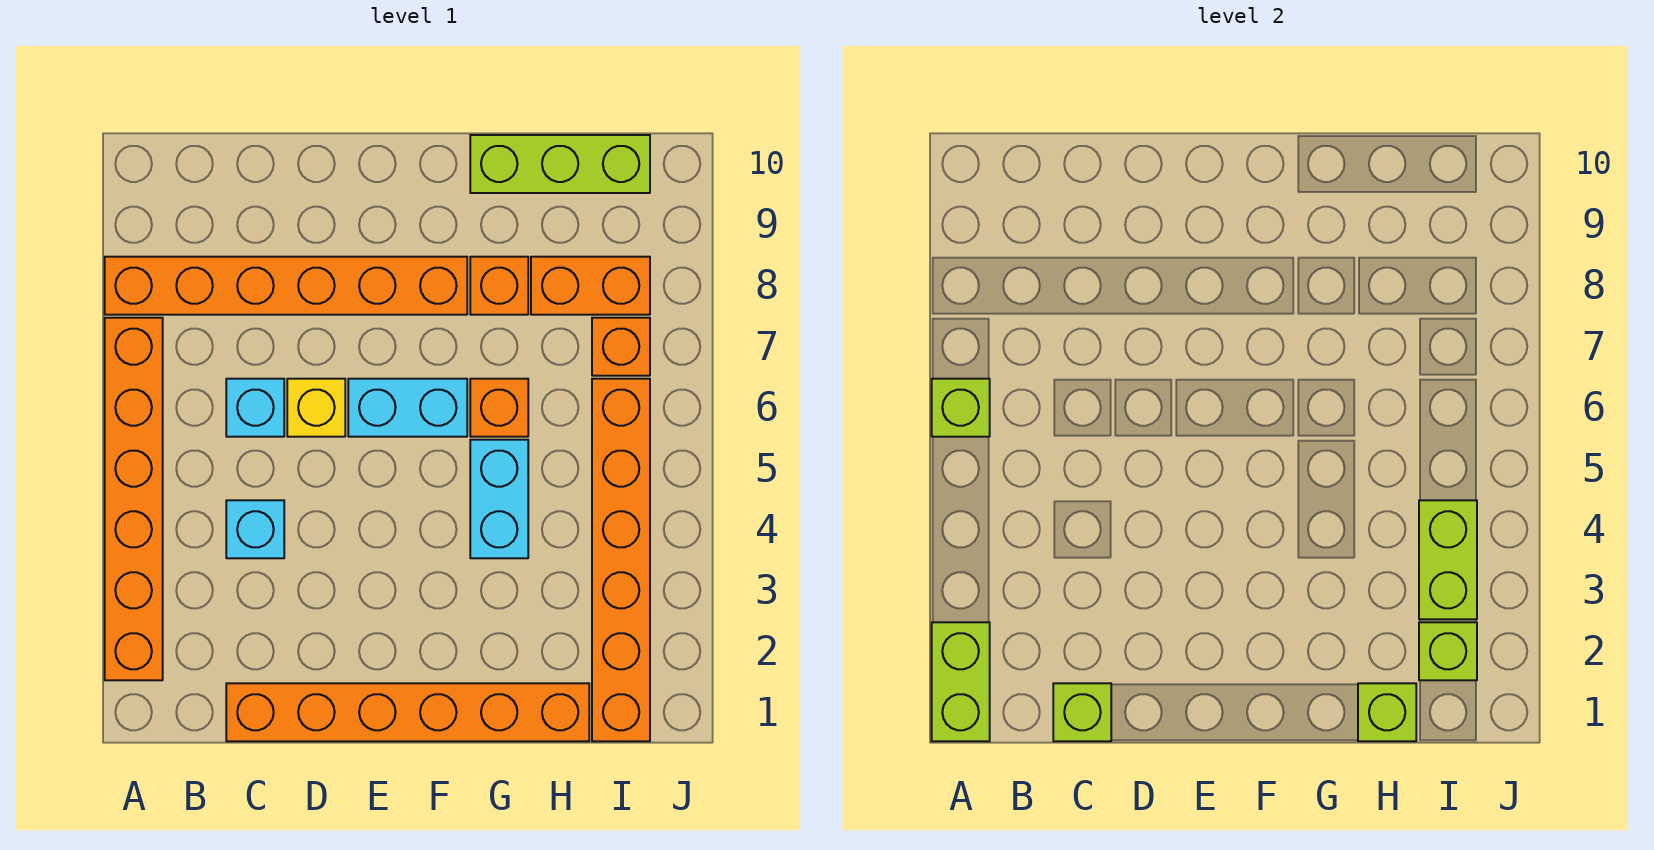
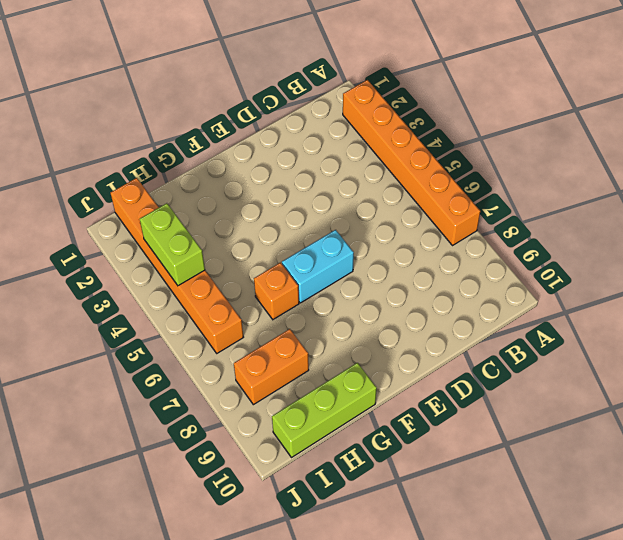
none -> orange brick A8:F8 level 1
none -> orange brick C1:H1 level 1
none -> cyan brick C4 level 1

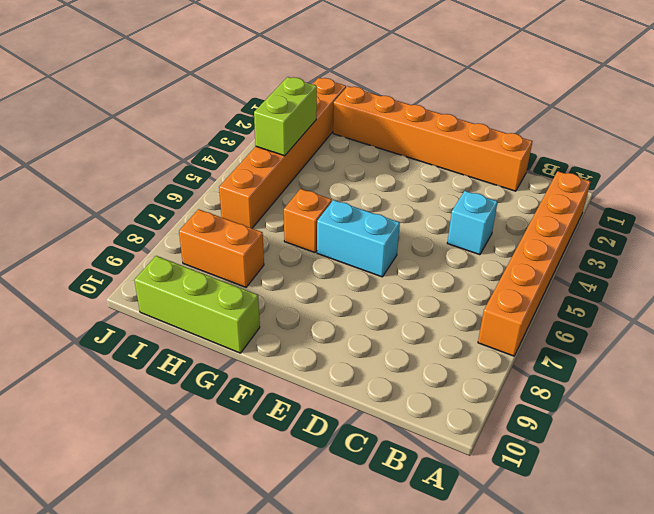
none -> orange brick A8:F8 level 1
none -> cyan brick C6 level 1
none -> yellow brick D6 level 1

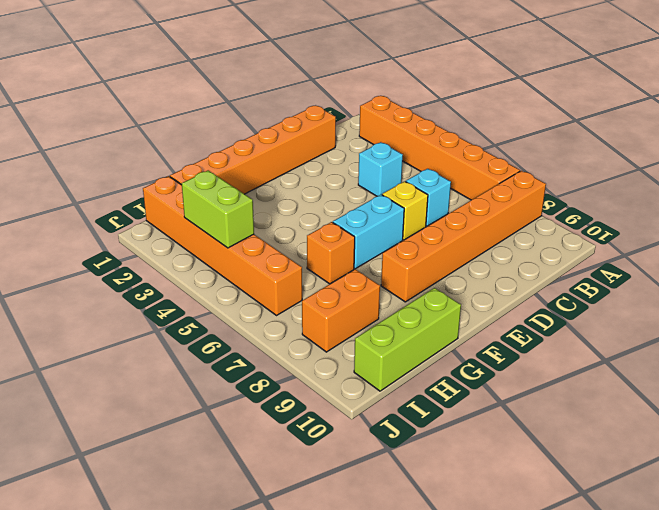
none -> cyan brick G4:G5 level 1
none -> orange brick G8 level 1
none -> orange brick I7 level 1

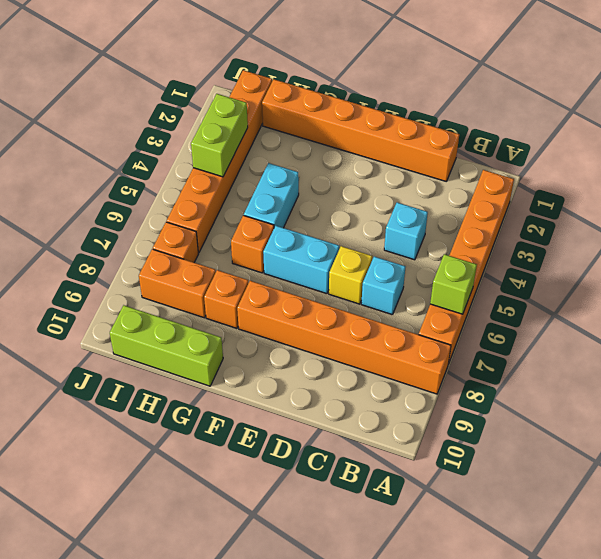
none -> lime brick A1:A2 level 2
none -> lime brick C1 level 2
none -> lime brick H1 level 2

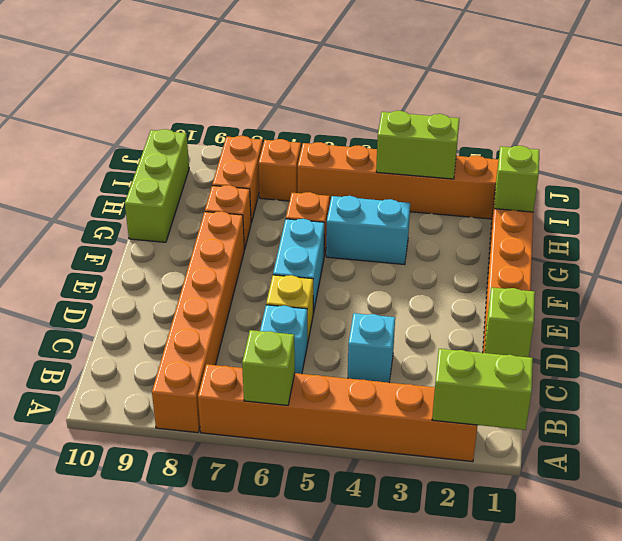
none -> lime brick I2 level 2

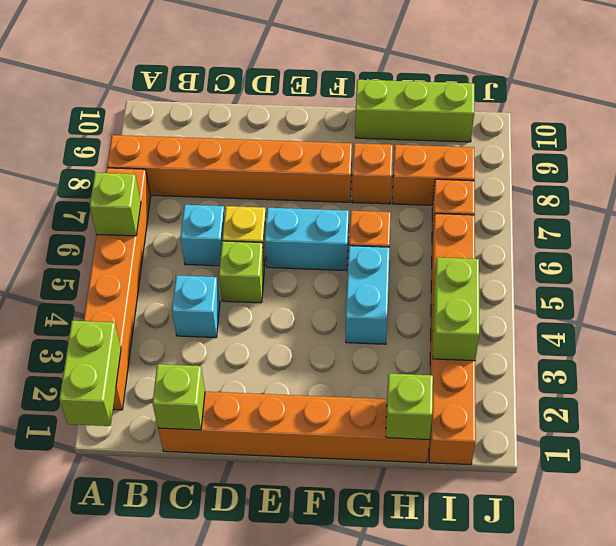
lime brick D5 level 1 -> lime brick I2 level 2

